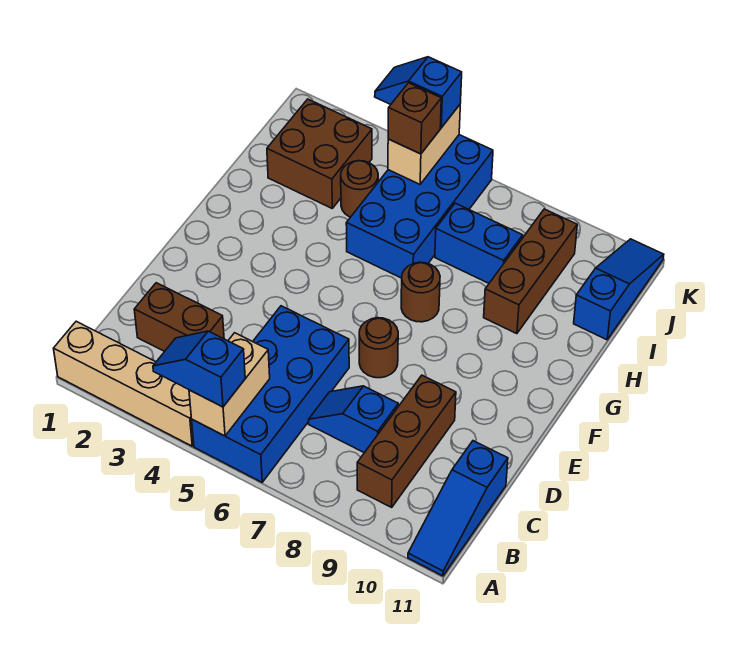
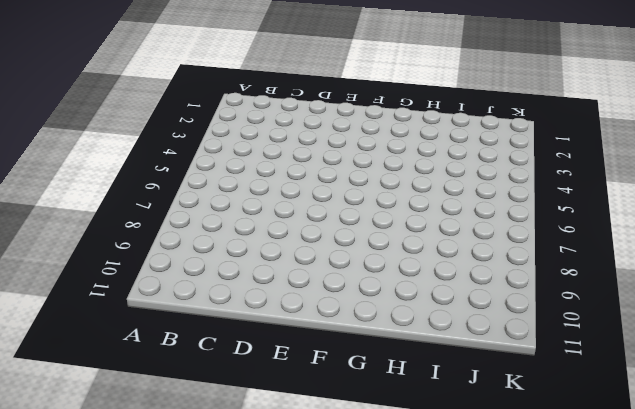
none -> tan brick A1:A4 level 1
none -> blue brick A5:D6 level 1
none -> blue slope A11:C11 level 1 top C

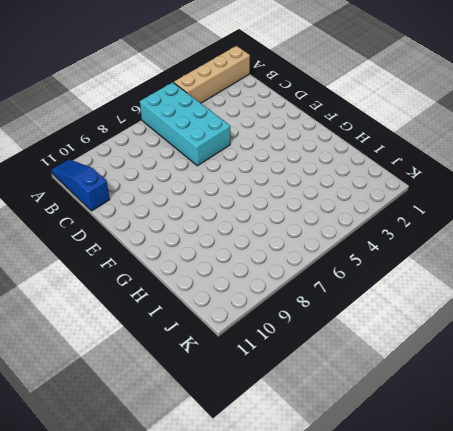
cyan brick A5:D6 level 1 -> blue brick A5:D6 level 1
none -> brown brick B9:D9 level 1
none -> brown brick C2:C3 level 1
none -> blue slope C7:C8 level 1 top 8

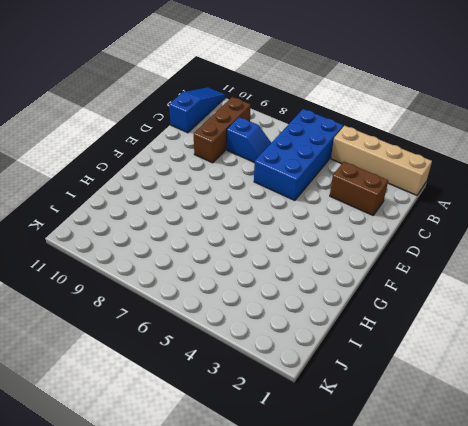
none -> brown round brick E7 level 1
none -> brown round brick G7 level 1
none -> blue brick H5:K6 level 1

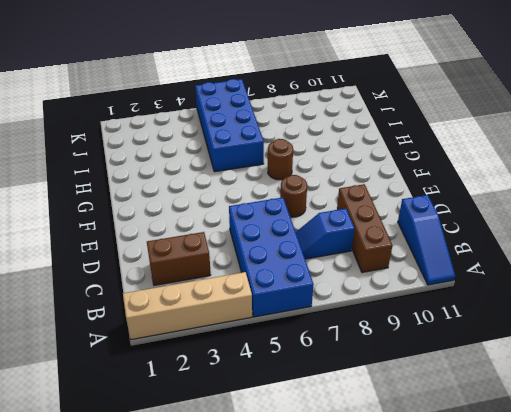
none -> brown brick H9:J9 level 1
none -> brown brick I2:J3 level 1
none -> brown round brick I4 level 1

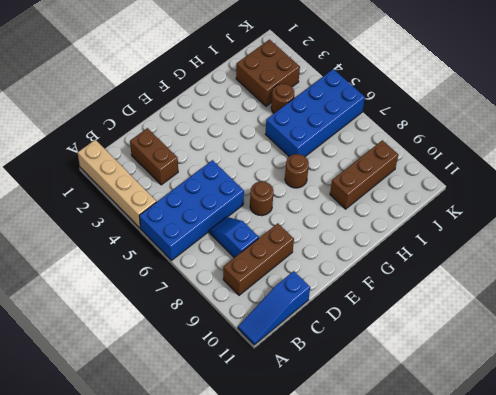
none -> blue brick I7:I8 level 1
none -> blue slope I11:K11 level 1 top I
none -> tan brick A5:B5 level 2

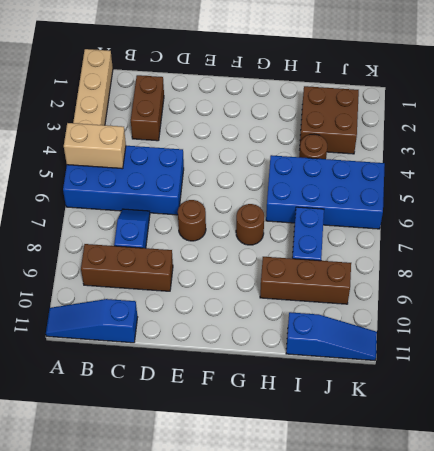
none -> tan brick J5:K5 level 2
none -> blue slope A4:A5 level 3 top 5
none -> brown brick J5 level 3

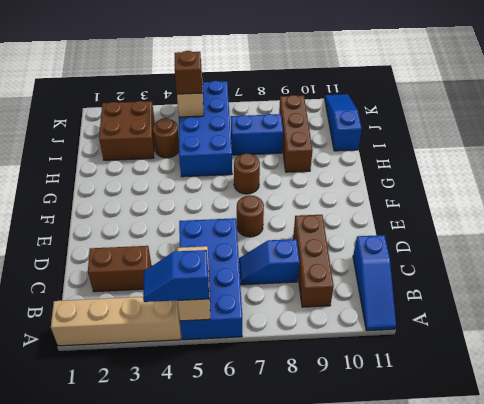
none -> blue slope K4:K5 level 3 top 5

